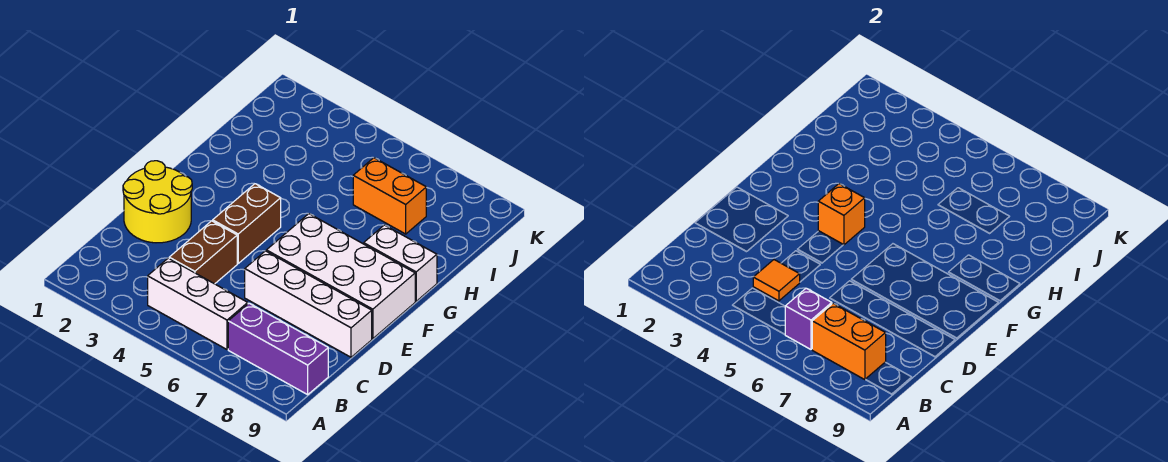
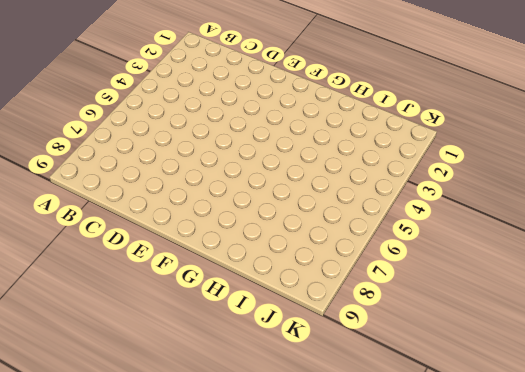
none -> white brick B4:B6 level 1
none -> purple brick B7:B9 level 1
none -> brown brick C4:D4 level 1

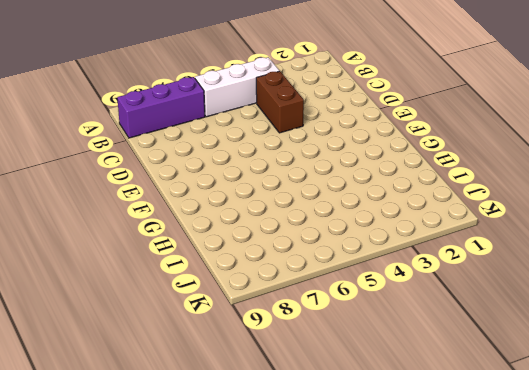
none -> yellow round brick D1:E2 level 1
none -> white brick D6:D9 level 1
none -> brown brick E4:F4 level 1

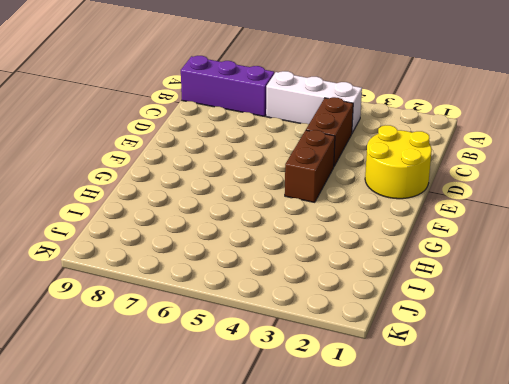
none -> white brick D6:D9 level 1
none -> white brick E6:F9 level 1
none -> white brick G8:G9 level 1

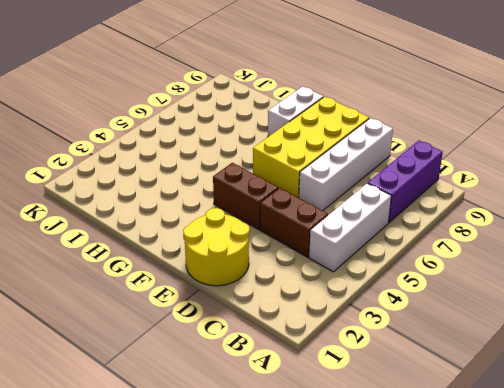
yellow brick E6:F9 level 1 -> white brick E6:F9 level 1
none -> orange brick I6:I7 level 1
none -> purple brick B6 level 2
none -> orange brick B7:B8 level 2

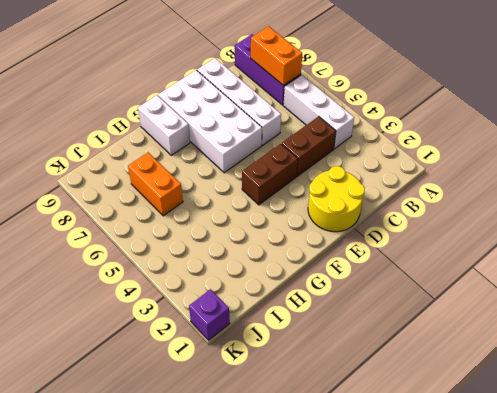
purple brick K1 level 1 -> purple brick B6 level 2
none -> orange tile C4 level 2
none -> orange brick F4 level 2

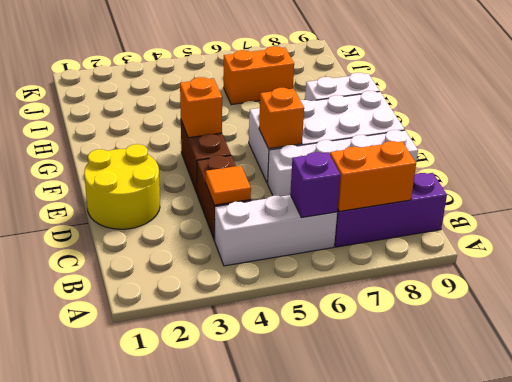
orange brick E6 level 2 -> none

